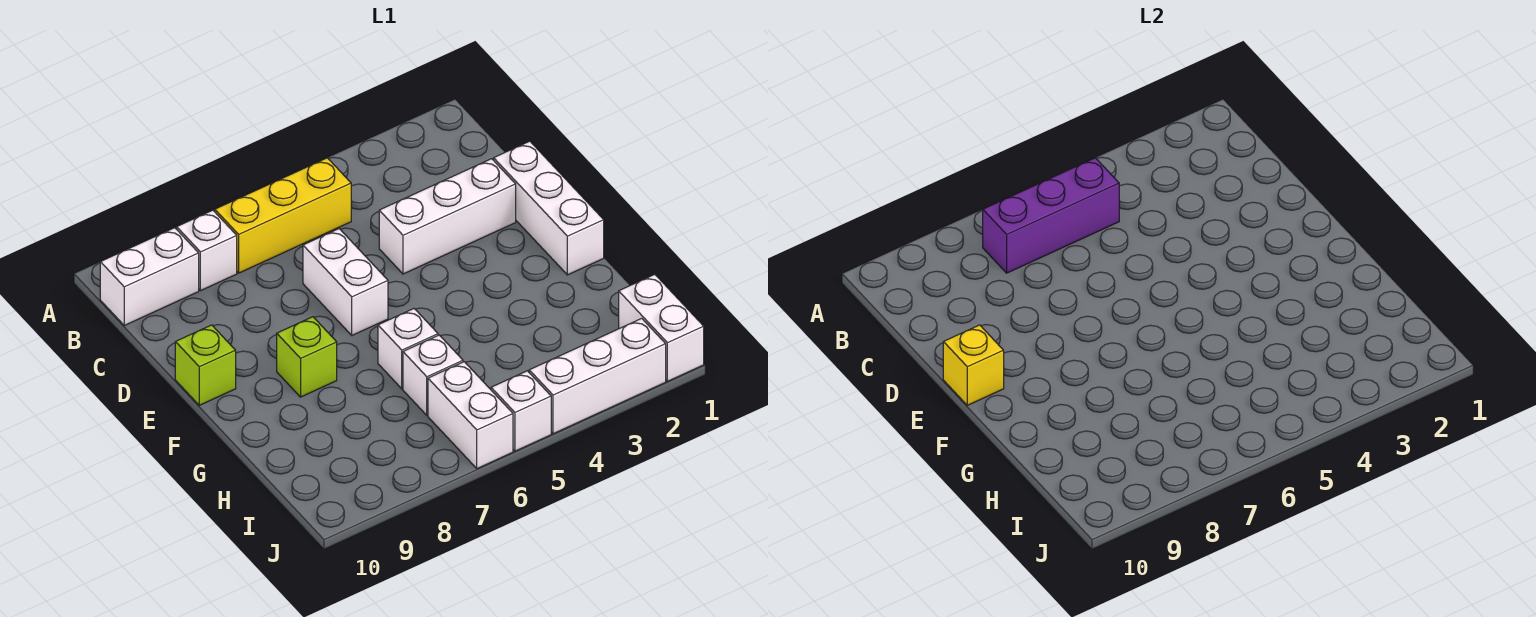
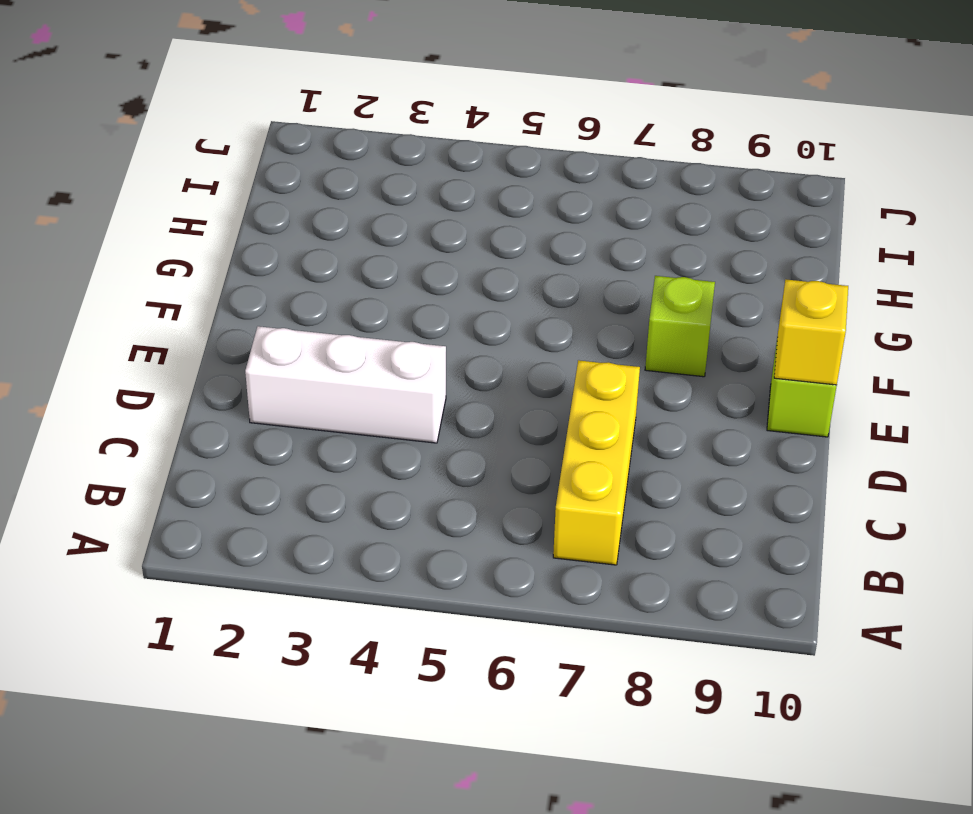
yellow brick B7:D7 level 1 -> yellow brick B5:B7 level 1
none -> white brick B8 level 1
none -> white brick B9:B10 level 1
none -> white brick D1:F1 level 1

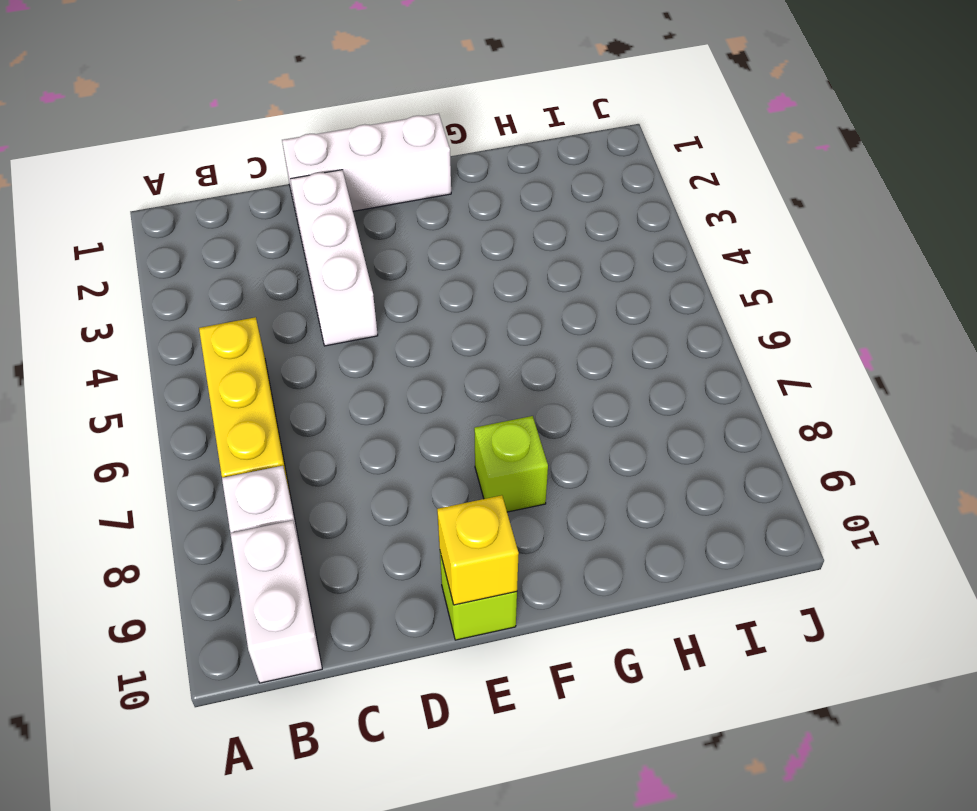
none -> white brick D6:E6 level 1
none -> white brick G6 level 1
none -> white brick H6 level 1

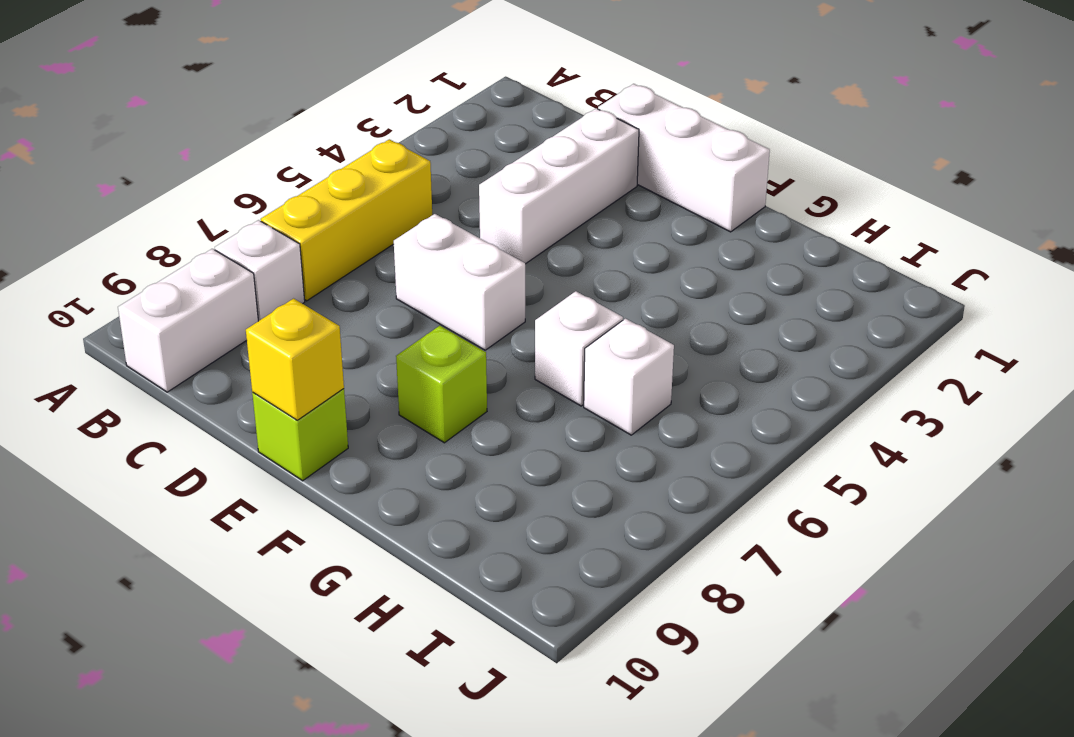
none -> white brick I1:J1 level 1
none -> white brick I6:J6 level 1
none -> white brick J2:J4 level 1

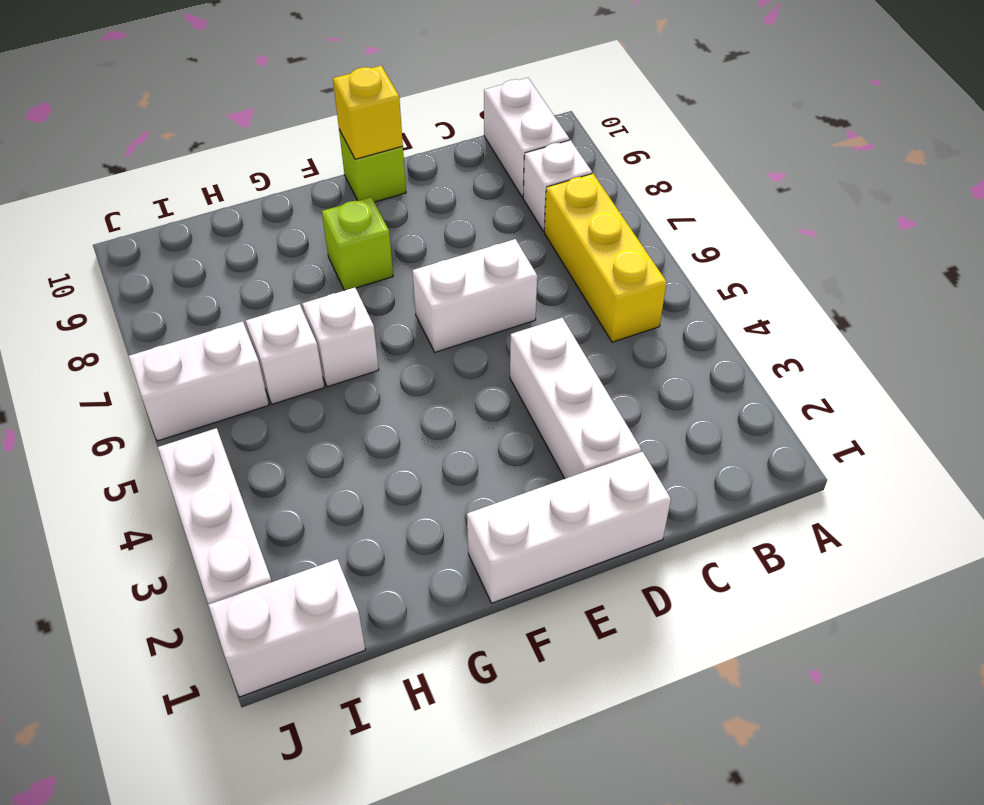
none -> white brick J5 level 1
none -> purple brick B5:B7 level 2

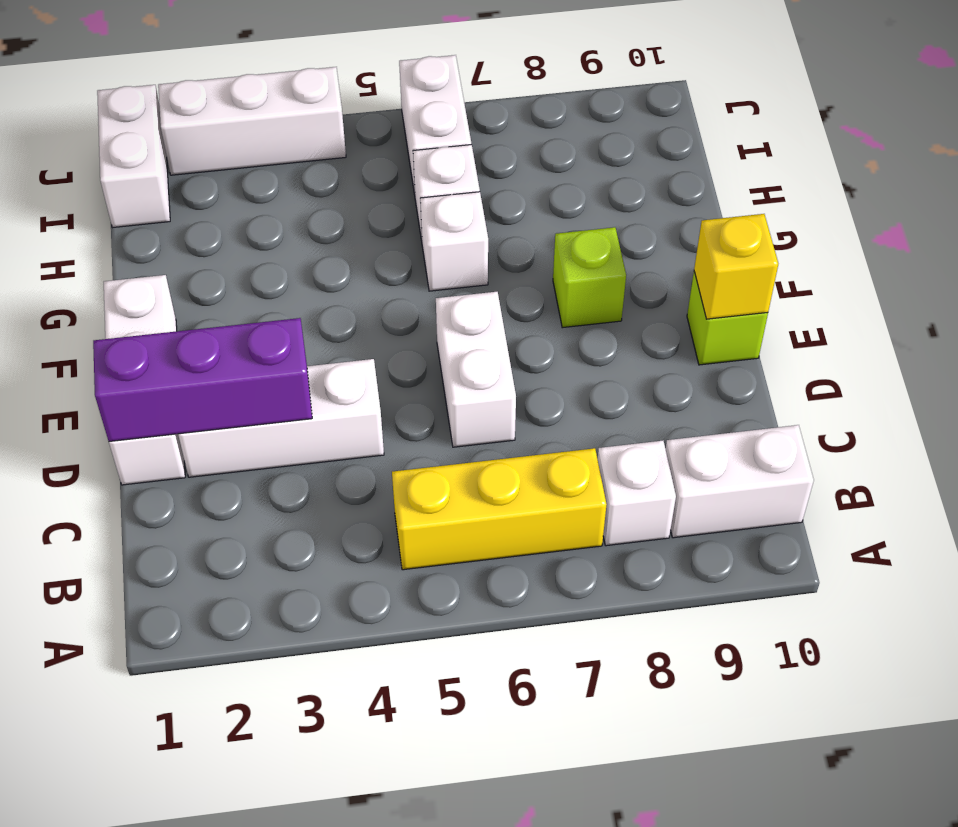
purple brick D1:D3 level 2 -> purple brick B5:B7 level 2
none -> white brick J5 level 1

